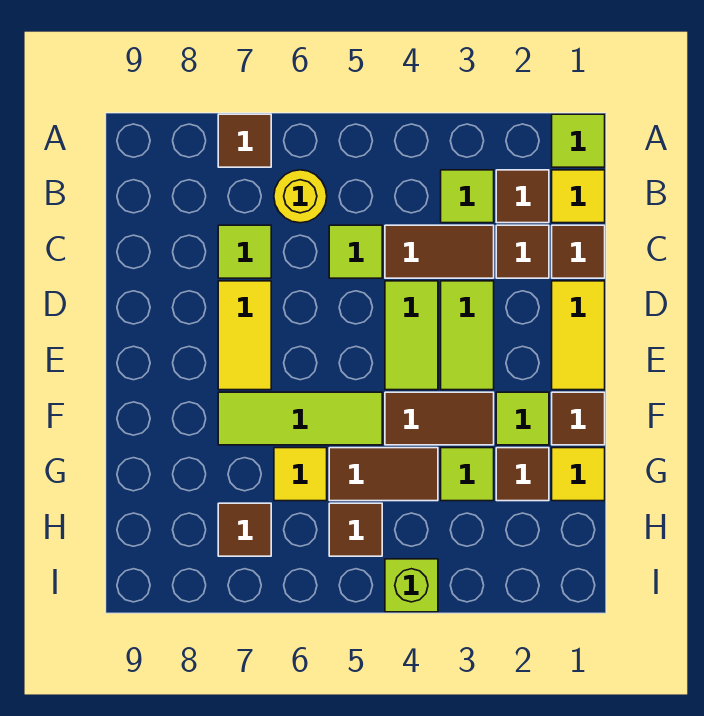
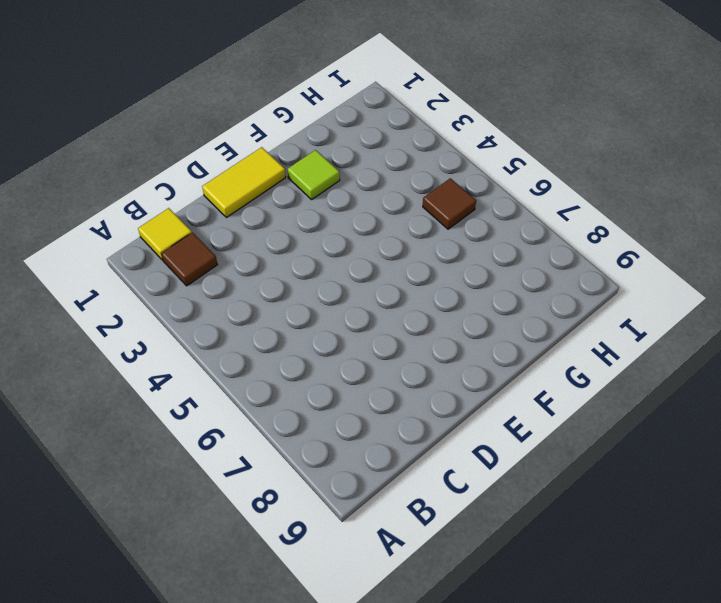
none -> lime tile A1 level 1
none -> brown tile A7 level 1
none -> lime tile B3 level 1

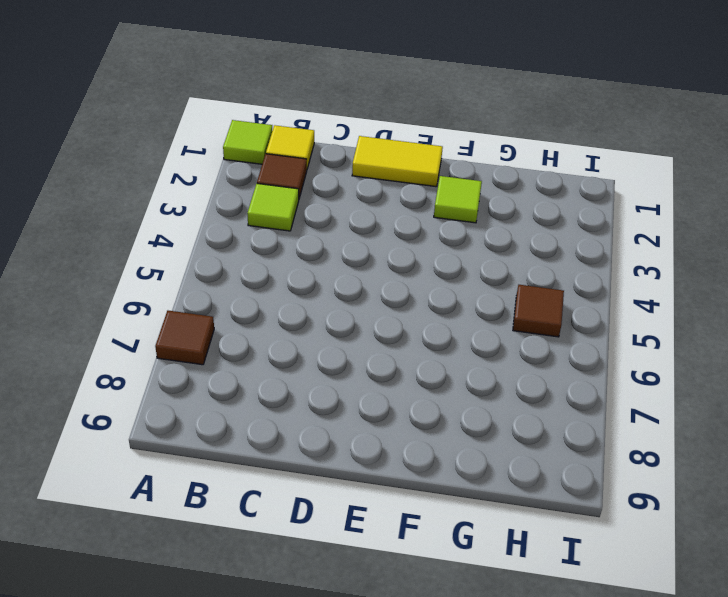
none -> yellow round brick B6 level 1
none -> brown tile C1 level 1
none -> brown tile C2 level 1

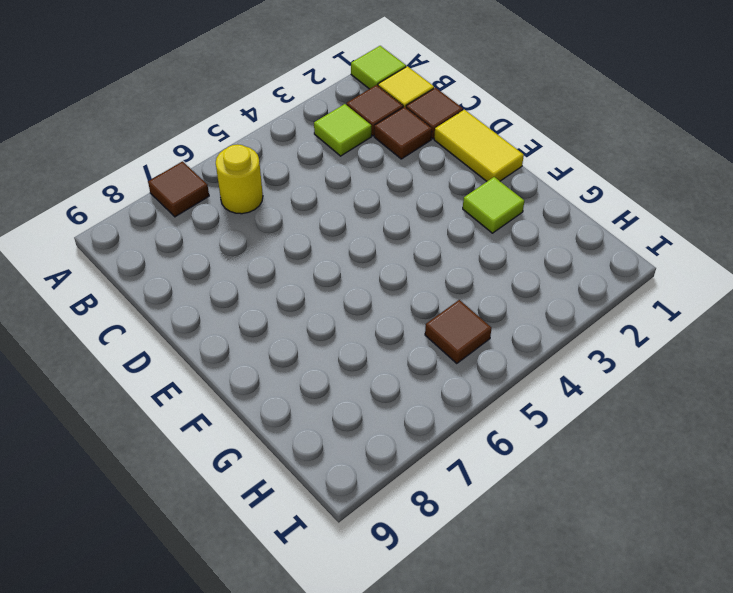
none -> brown tile C3:C4 level 1
none -> lime tile C5 level 1
none -> lime tile C7 level 1

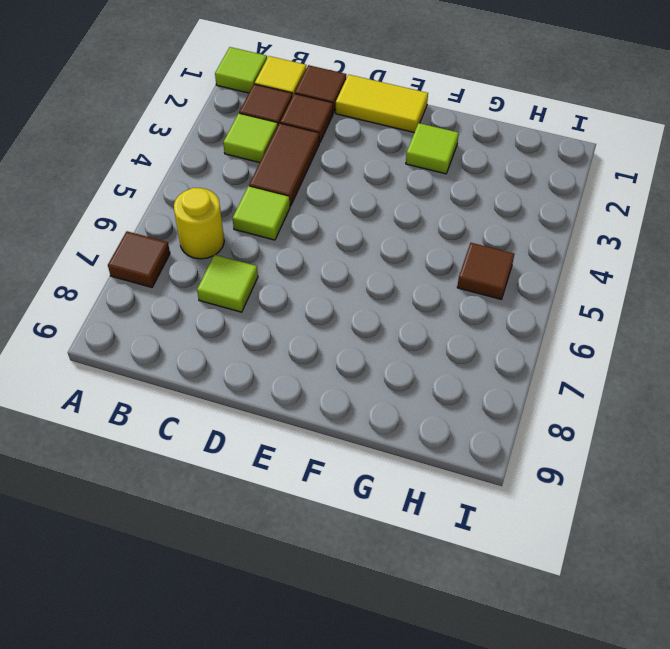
none -> lime tile D3:E3 level 1
none -> lime tile D4:E4 level 1
none -> yellow tile D7:E7 level 1

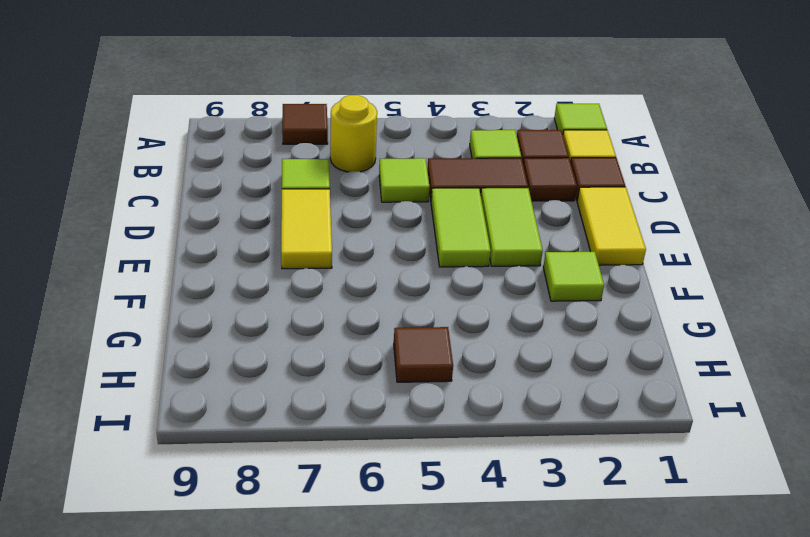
none -> brown tile F1 level 1
none -> brown tile F3:F4 level 1
none -> lime tile F5:F7 level 1

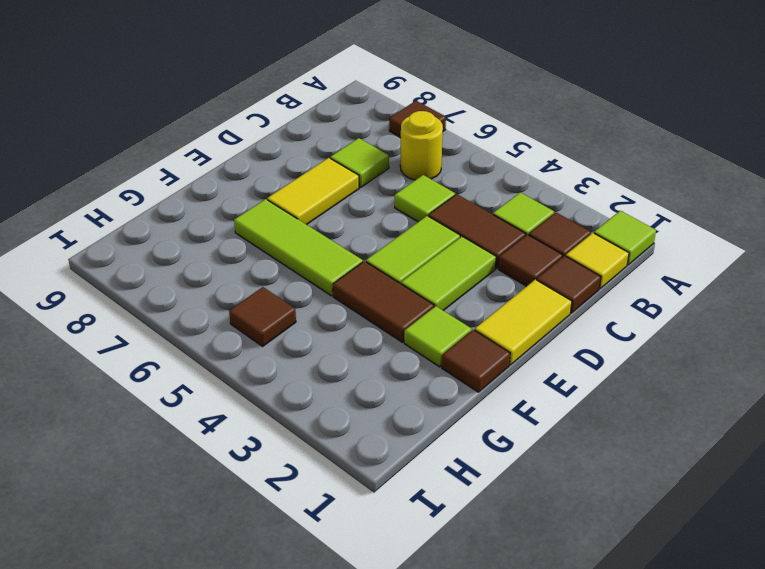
none -> yellow tile G1 level 1
none -> brown tile G2 level 1
none -> lime tile G3 level 1

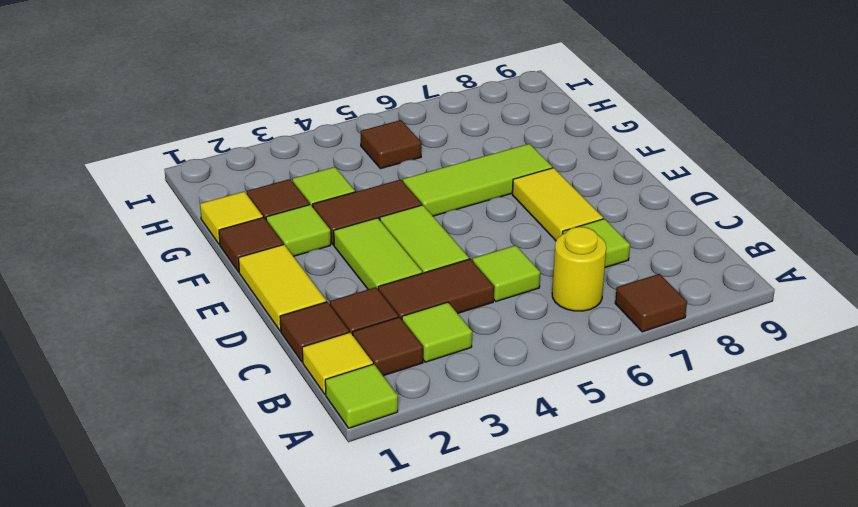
none -> brown tile G4:G5 level 1
none -> yellow tile G6 level 1
none -> brown tile H7 level 1

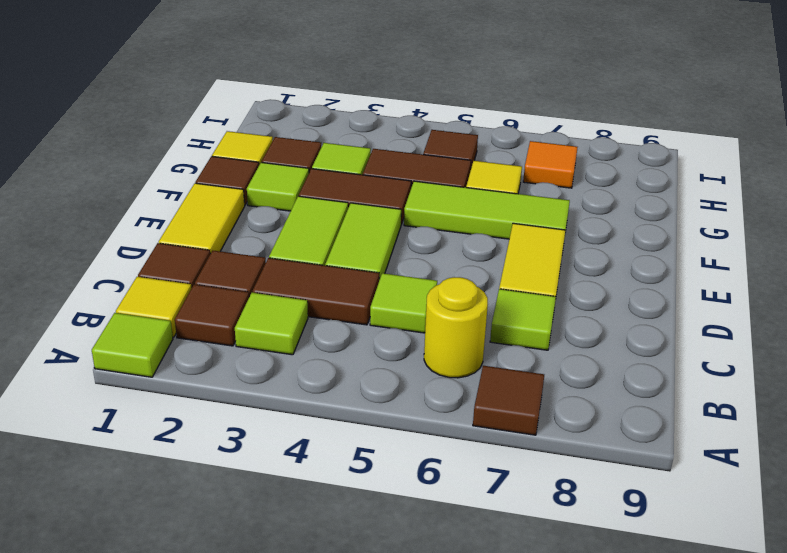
orange tile H7 level 1 -> brown tile H7 level 1
none -> lime brick I4 level 1

